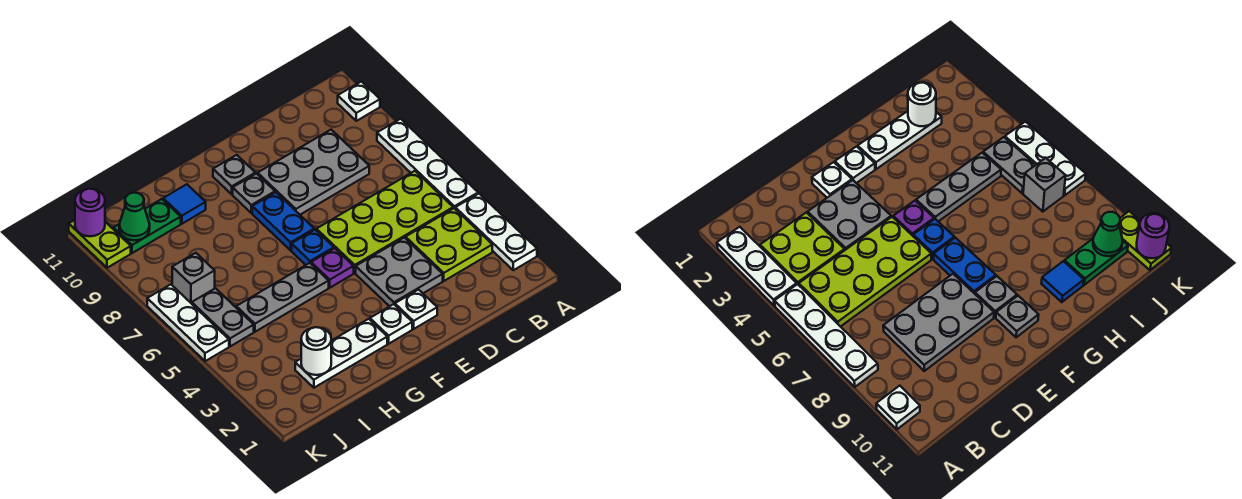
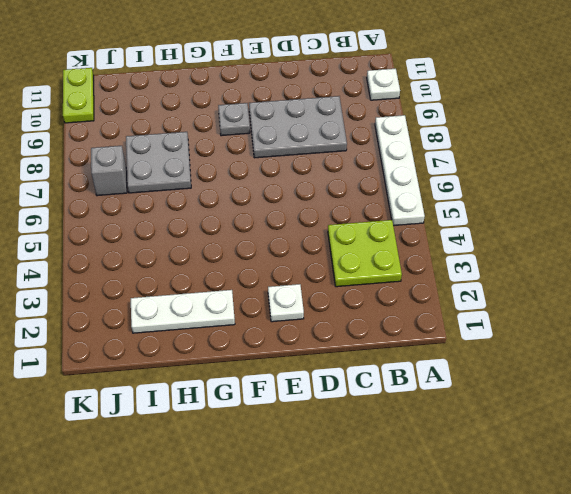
grey plate H7:I8 level 1 -> grey plate D3:E4 level 1
none -> white plate A2:A4 level 1
none -> lime plate B5:E6 level 1
none -> white plate F2 level 1

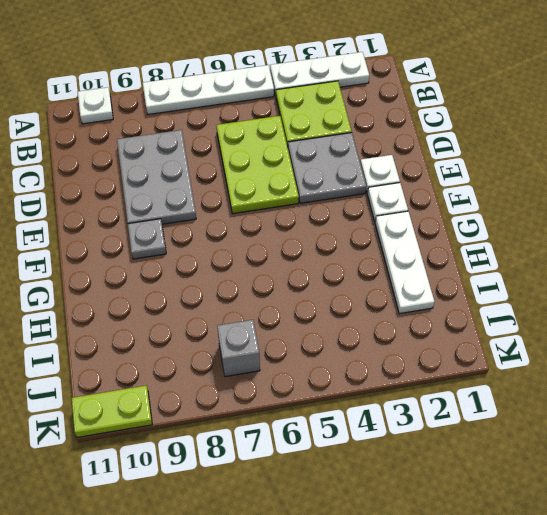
lime plate C5:E6 level 1 -> lime plate B5:E6 level 1
none -> purple plate F5 level 1
none -> blue plate F6 level 1
none -> blue plate F7:F8 level 1

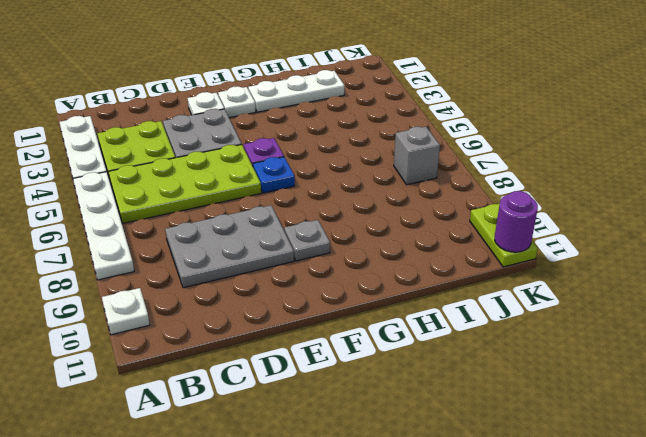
none -> blue plate F7:F8 level 1
none -> grey plate F10 level 1
none -> grey plate G5:I5 level 1

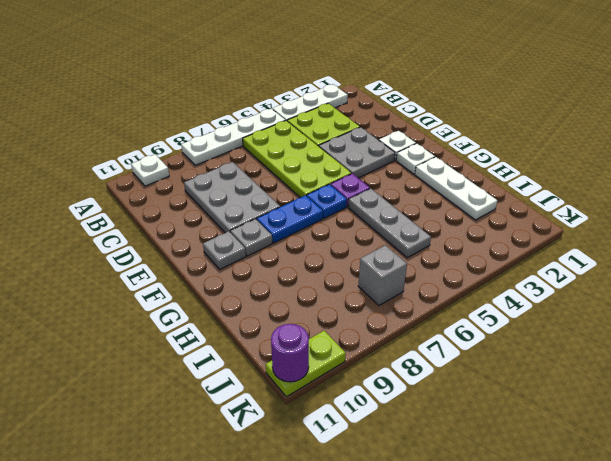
none -> blue tile H10 level 1
none -> green plate I10:J10 level 1
none -> grey plate J5:J6 level 1

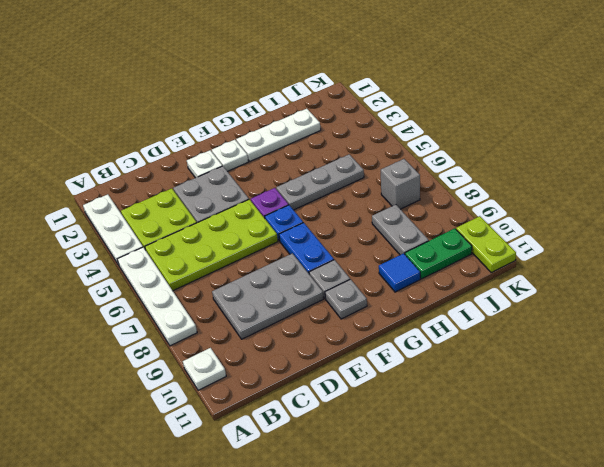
grey plate I8:I9 level 1 -> grey plate J5:J6 level 1
none -> white plate K5:K7 level 1
none -> white round brick I2 level 2
none -> green cone J10 level 2

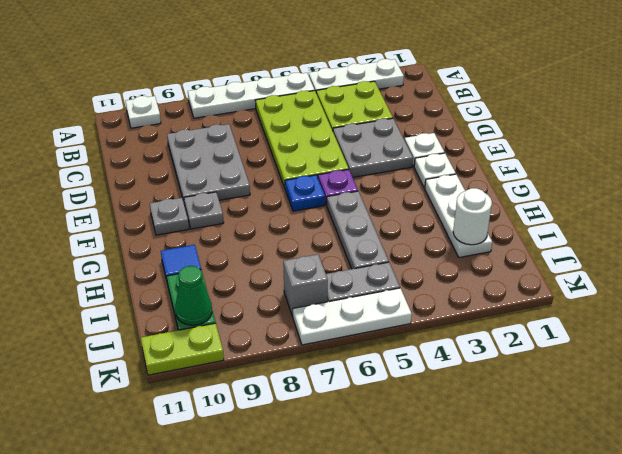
none -> blue plate F7:F8 level 1
none -> purple round brick K11 level 2

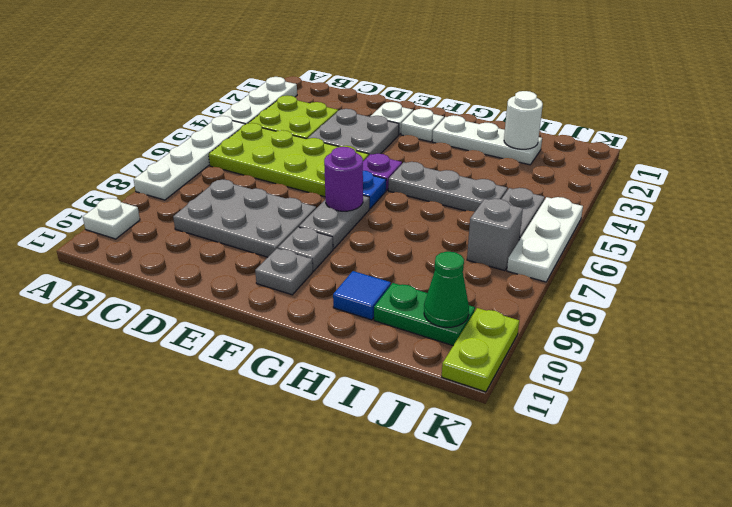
grey plate F7:F8 level 1 -> blue plate F7:F8 level 1
purple round brick F7 level 2 -> purple round brick K11 level 2

